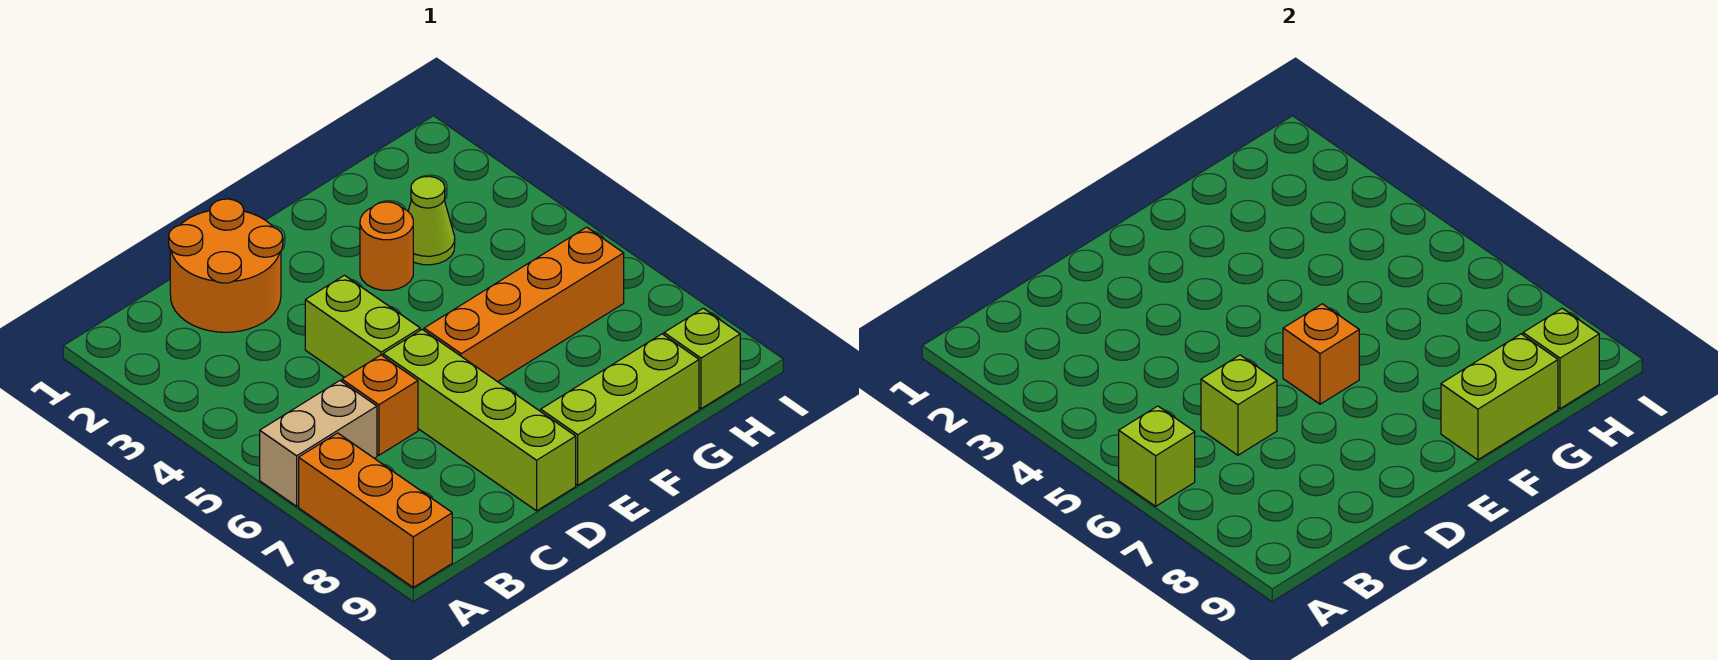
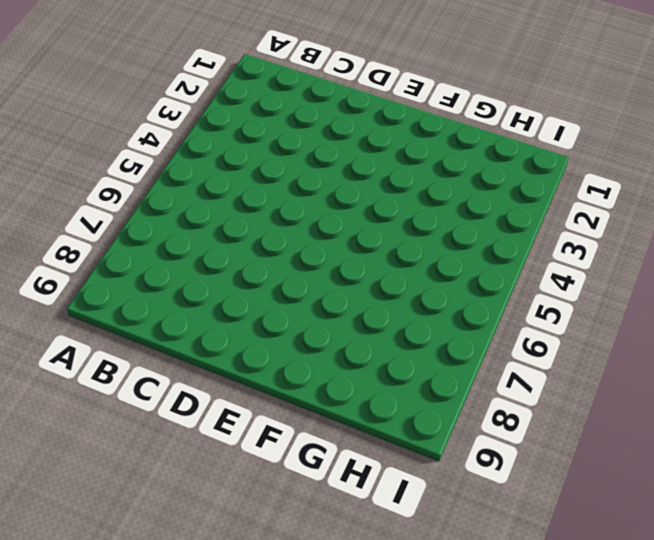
none -> tan brick A6:B6 level 1
none -> orange brick A7:A9 level 1
none -> orange round brick C1:D2 level 1

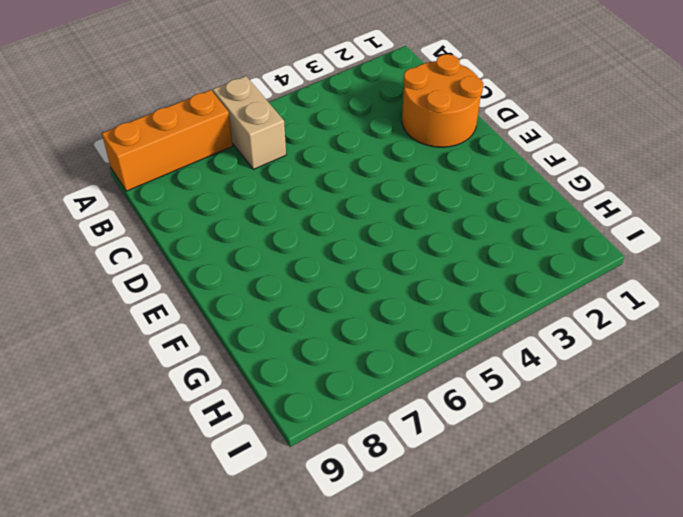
none -> orange brick C6 level 1
none -> lime brick D4:D5 level 1
none -> lime brick D6:D9 level 1

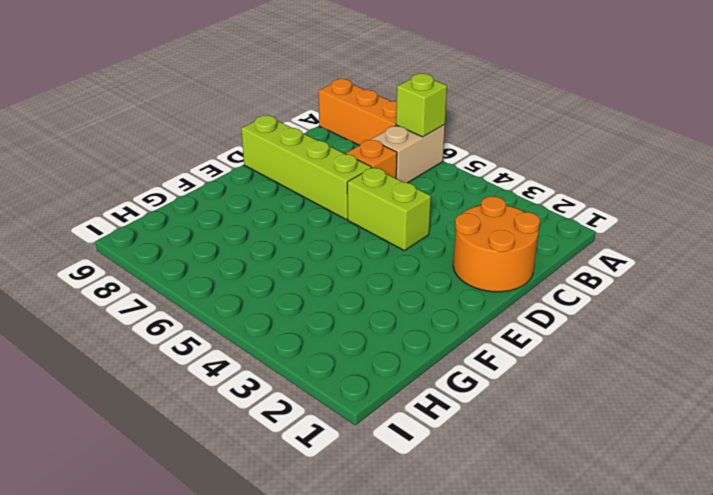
none -> orange brick E6:H6 level 1
none -> lime brick E9:G9 level 1
none -> orange round brick F3 level 1

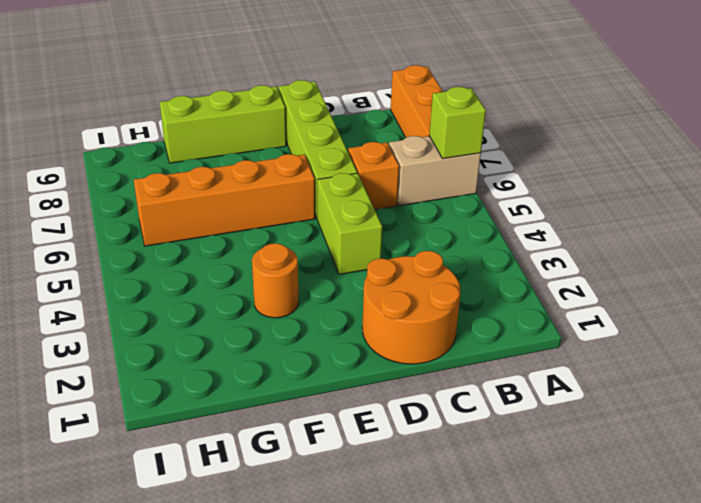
none -> lime cone G3 level 1
none -> lime brick H9 level 1
none -> lime brick C6 level 2

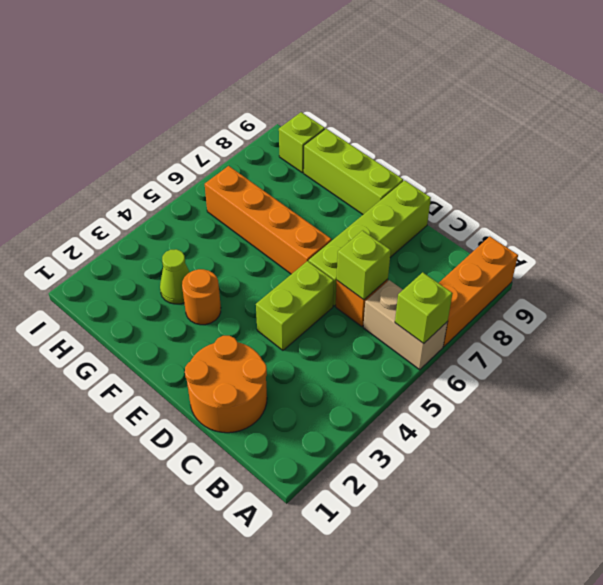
none -> orange brick E6 level 2
none -> lime brick F9:G9 level 2
none -> lime brick H9 level 2

